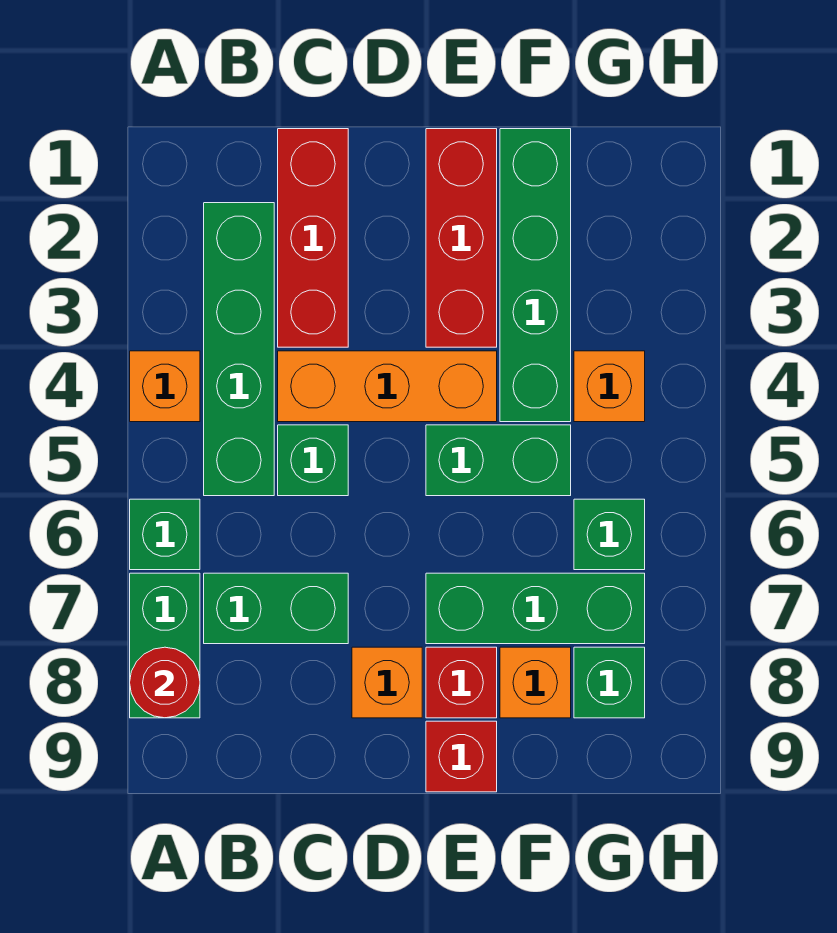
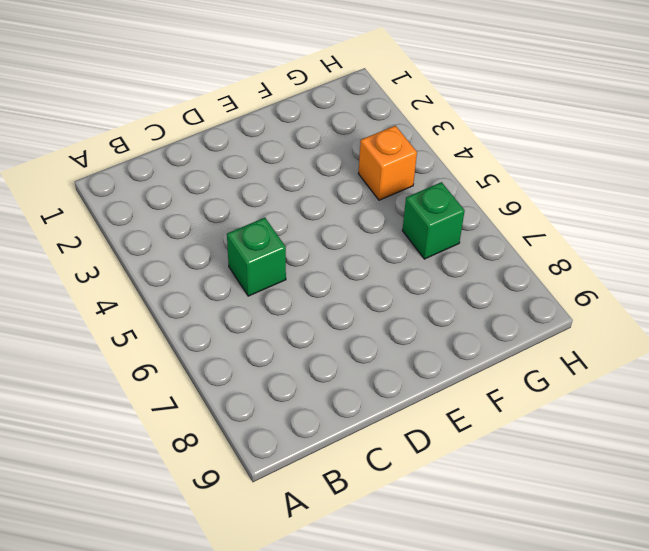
none -> orange brick A4 level 1
none -> green brick A6 level 1
none -> green brick A7:A8 level 1

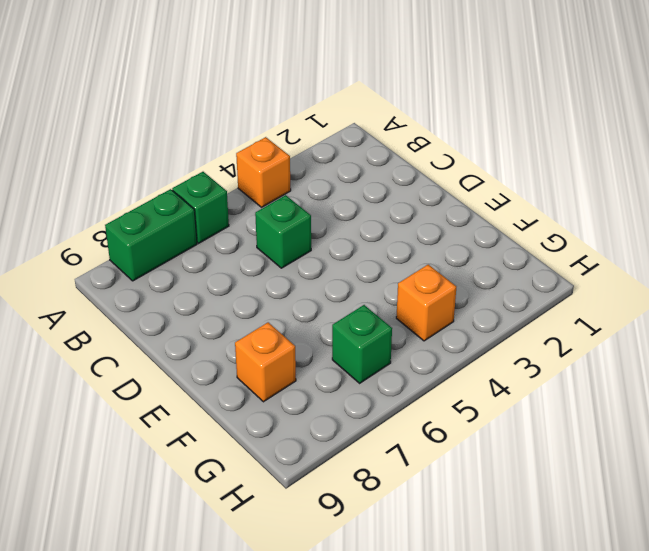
none -> green brick B2:B5 level 1
none -> green brick B7:C7 level 1
none -> red brick C1:C3 level 1

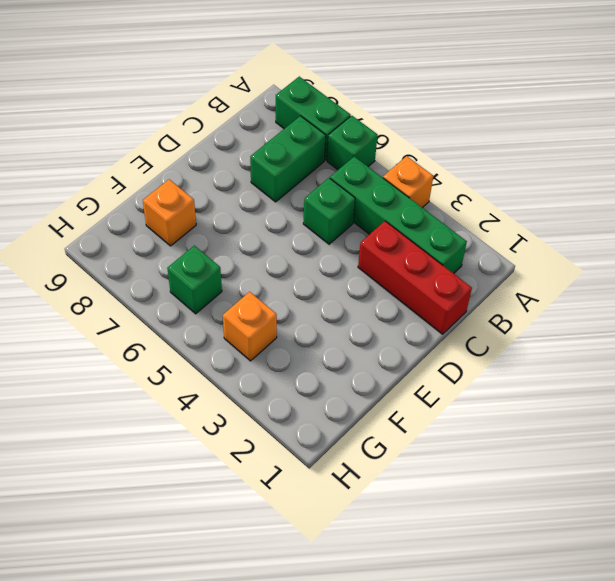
none -> orange brick C4:E4 level 1
none -> orange brick D8 level 1
none -> red brick E1:E3 level 1

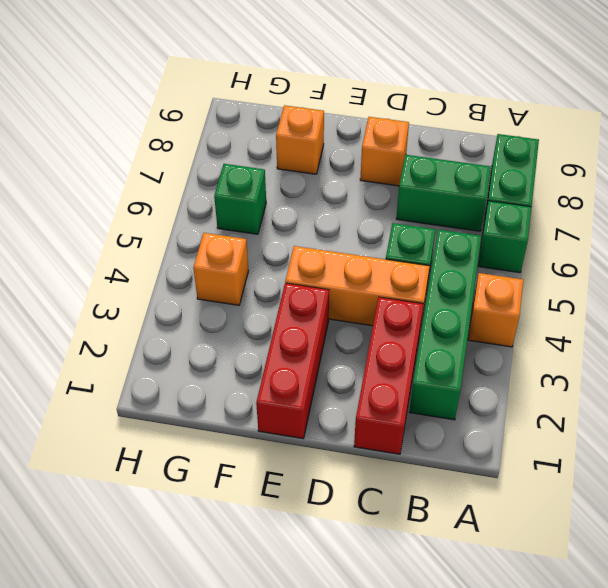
none -> green brick E5:F5 level 1
none -> green brick E7:G7 level 1
none -> red brick E8 level 1

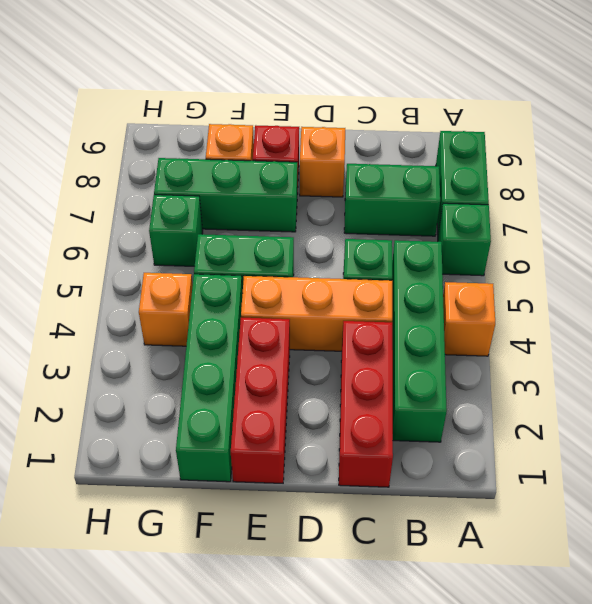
none -> red brick E9 level 1
none -> green brick G8 level 1
none -> red round brick A8 level 2

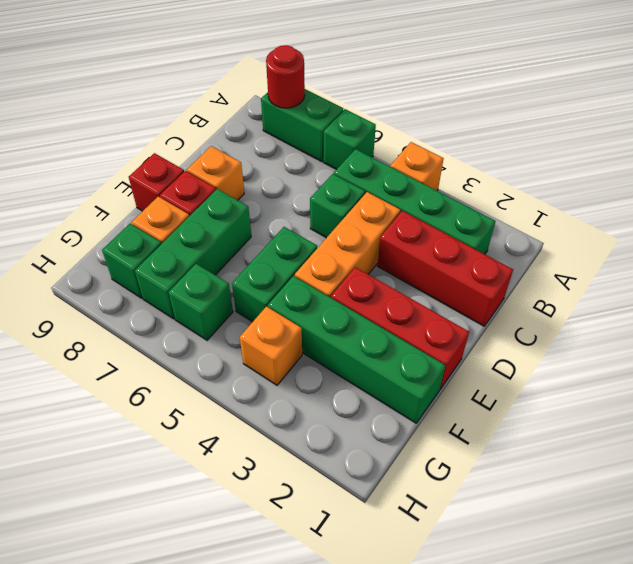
none -> green brick B7:C7 level 1

